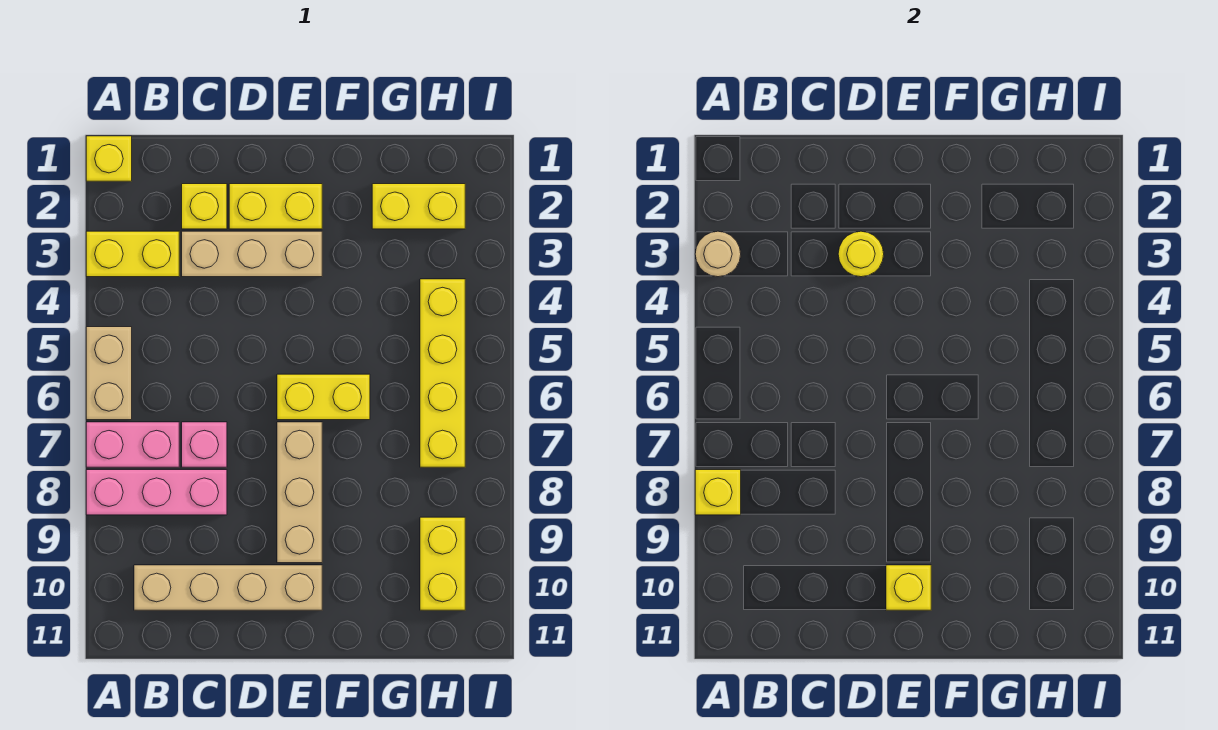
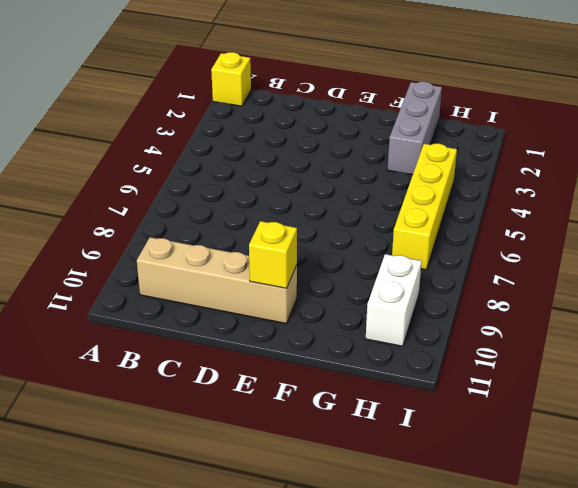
grey brick G1:G3 level 1 -> yellow brick G2:H2 level 1
white brick H9:H10 level 1 -> yellow brick H9:H10 level 1
none -> yellow brick A3:B3 level 1
none -> tan brick A5:A6 level 1
none -> pink brick A7:B7 level 1

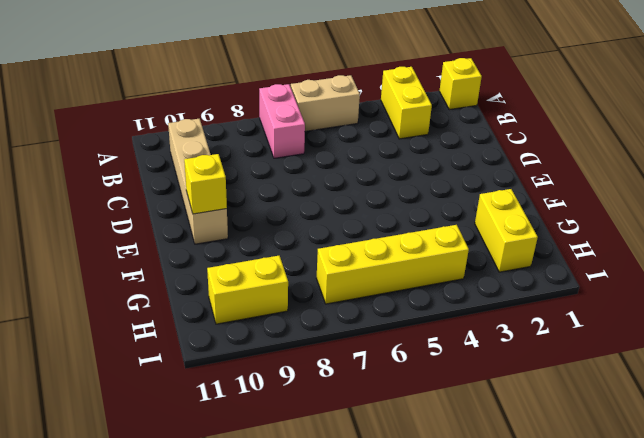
none -> pink brick A8:C8 level 1
none -> yellow brick C2 level 1
none -> tan brick C3:E3 level 1

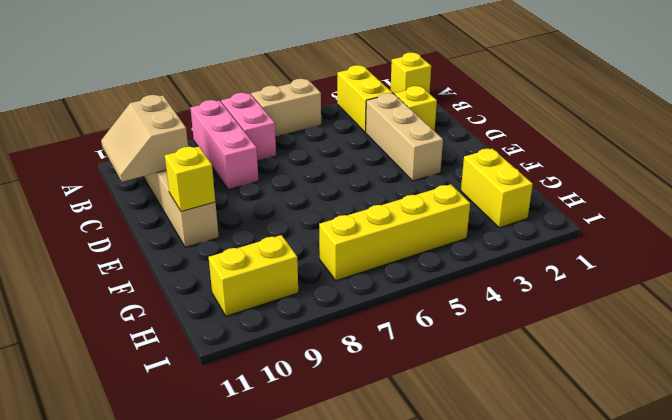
tan slope B10:C11 level 2 top 10 -> none
none -> pink brick C7 level 1
none -> yellow brick D2:E2 level 1
none -> yellow brick E6:F6 level 1

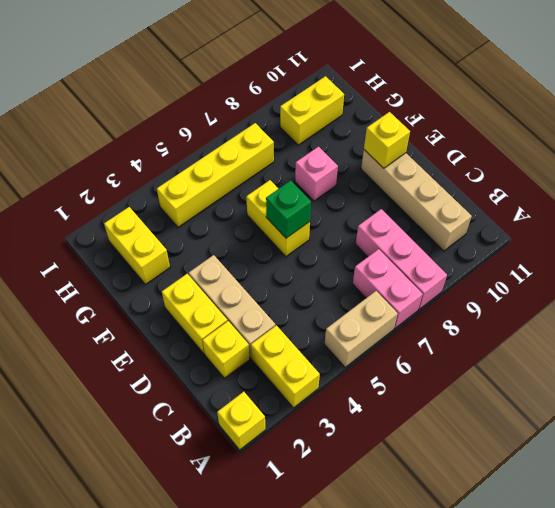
green brick E6 level 2 -> none
pink brick F8 level 1 -> pink brick C7 level 1
none -> tan brick E7:E9 level 1
none -> tan round brick A3 level 2
none -> yellow brick A8 level 2

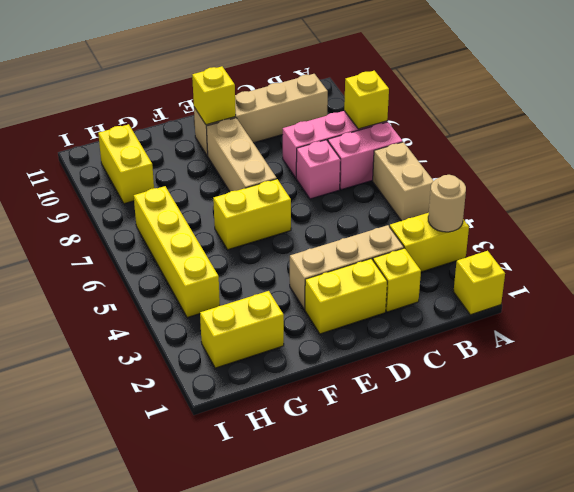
none -> yellow round brick D3 level 2

